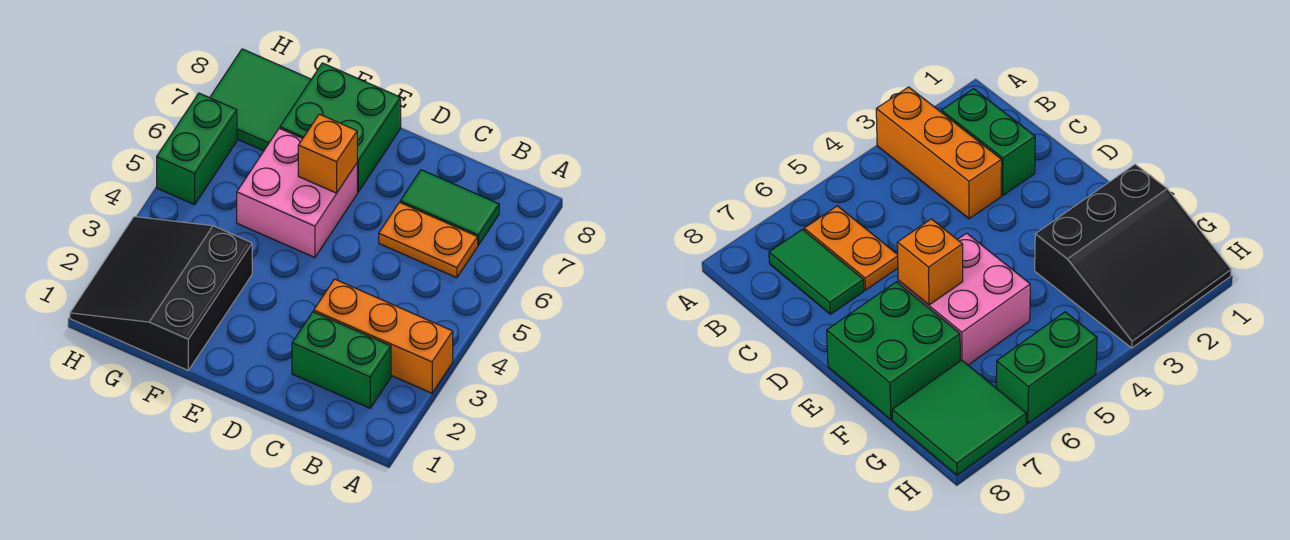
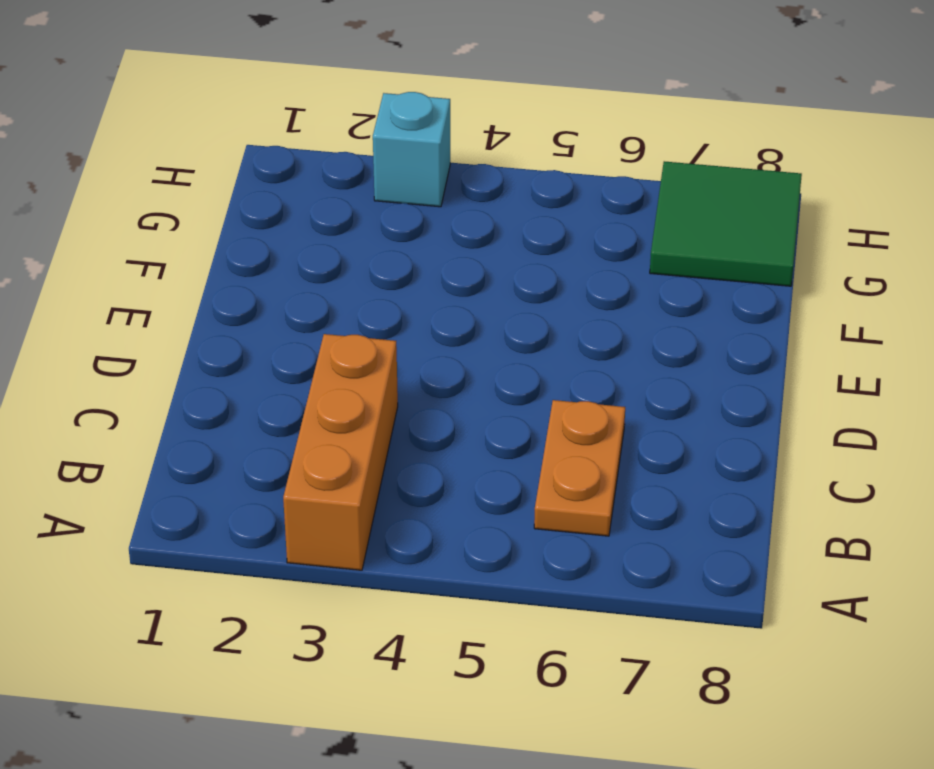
cyan brick H3 level 1 -> black slope F1:H3 level 1 top F
none -> green brick B2:C2 level 1
none -> green tile B7:C7 level 1

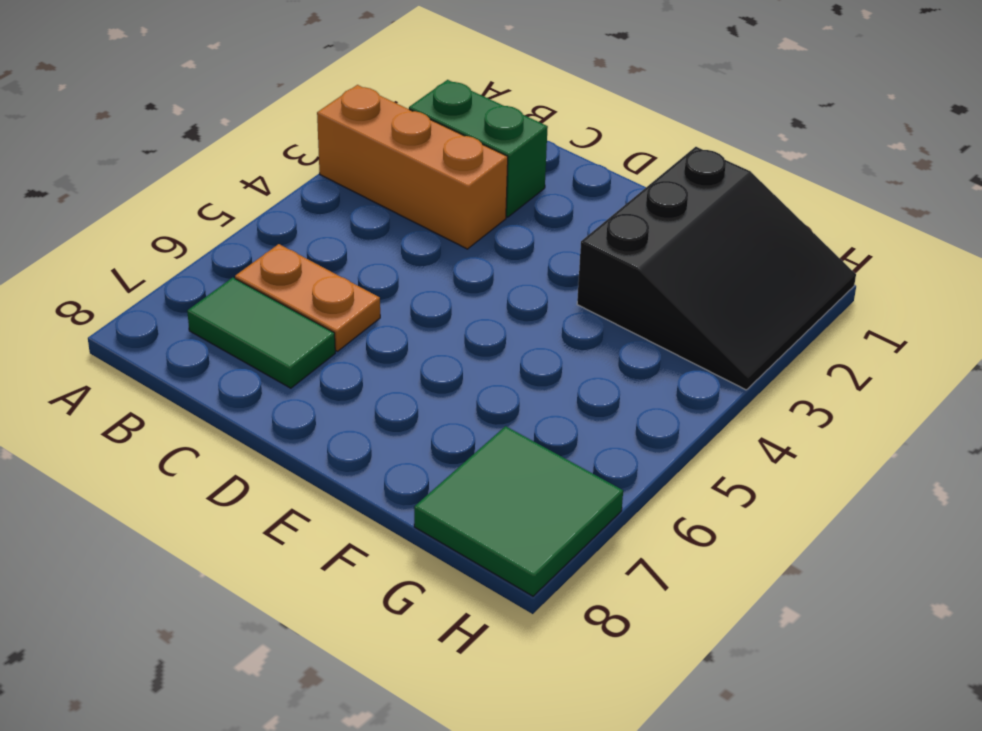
none -> pink brick E5:F6 level 1
none -> green brick E7:F8 level 1

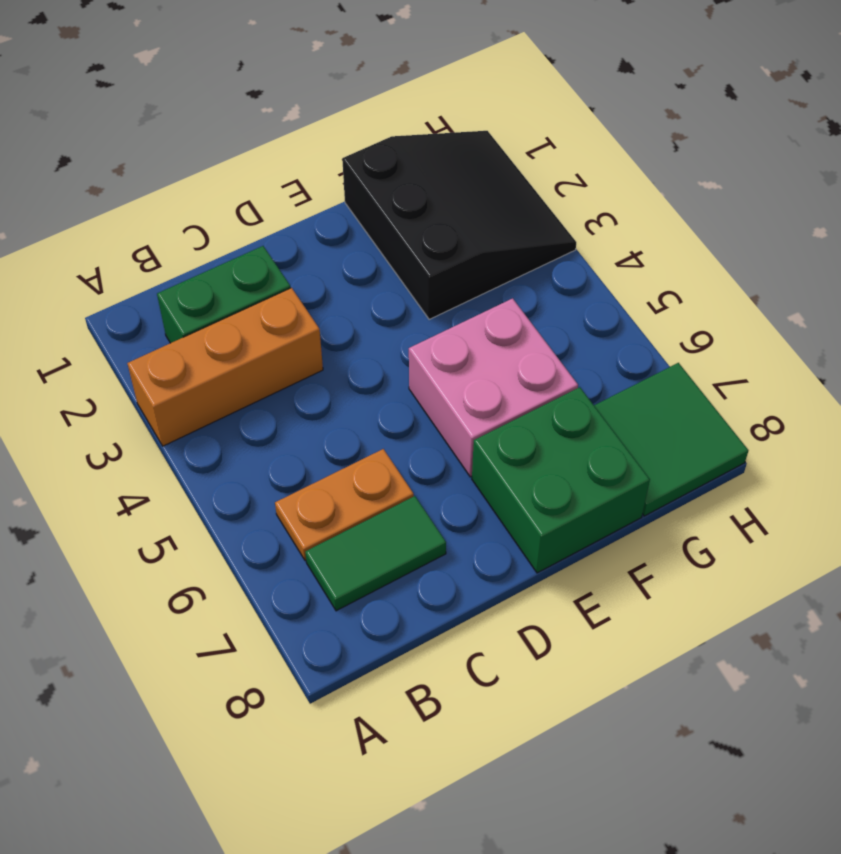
none -> green brick H5:H6 level 1
none -> orange brick E6 level 2

